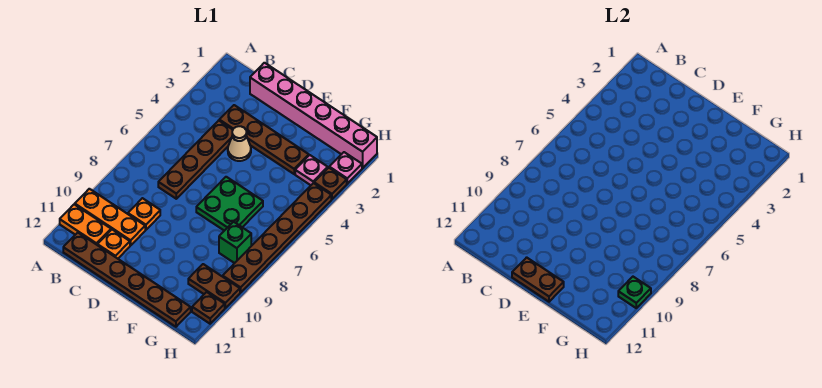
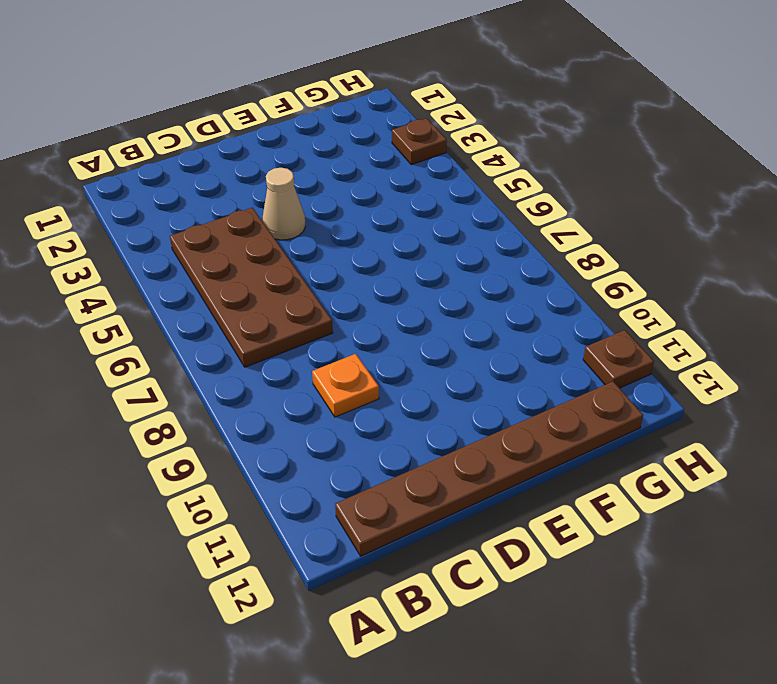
brown plate B4:C7 level 1 -> brown plate C4:C7 level 1
none -> orange plate A10:C10 level 1
none -> orange plate A11:B11 level 1
none -> pink brick C1:H1 level 1

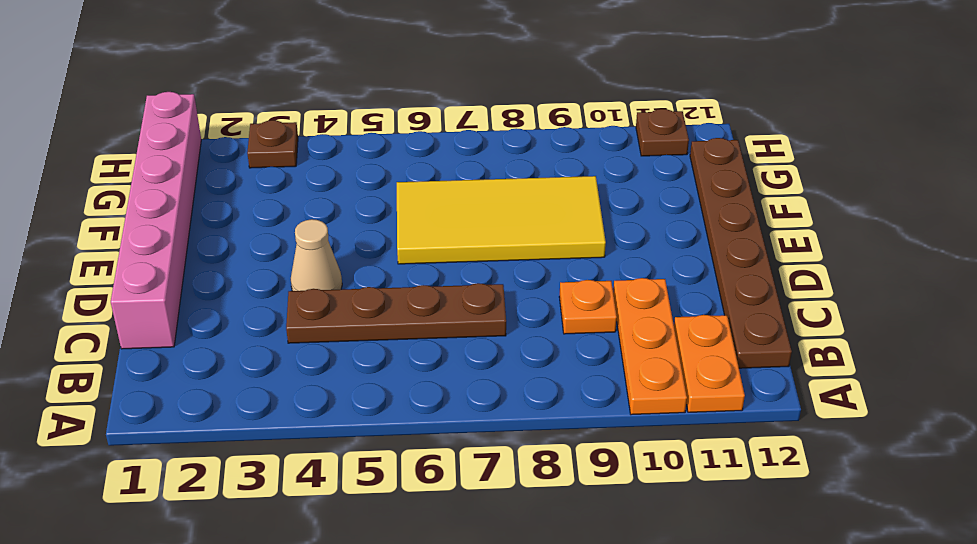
yellow tile E6:F9 level 1 -> green plate E6:F7 level 1
none -> brown plate C3:F3 level 1
none -> orange plate C11 level 1
none -> pink plate G3 level 1

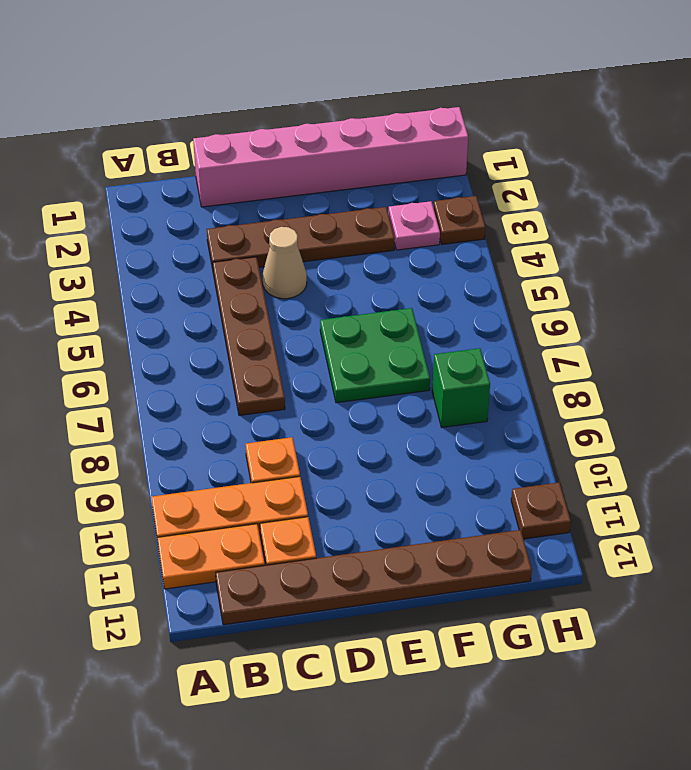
none -> brown plate G10:H10 level 1
none -> pink plate H2 level 1
none -> brown plate H4:H9 level 1

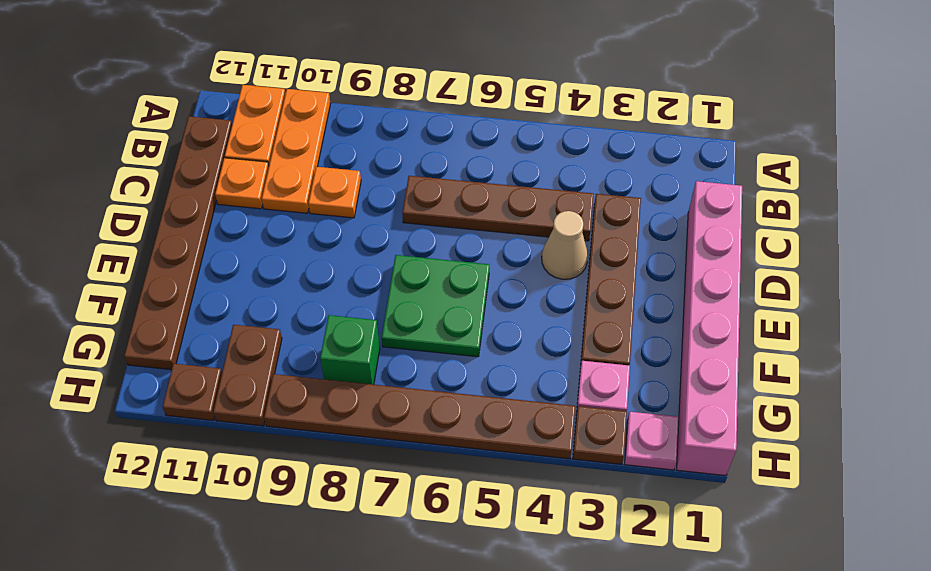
none -> brown plate D12:E12 level 2
none -> green plate H10 level 2

